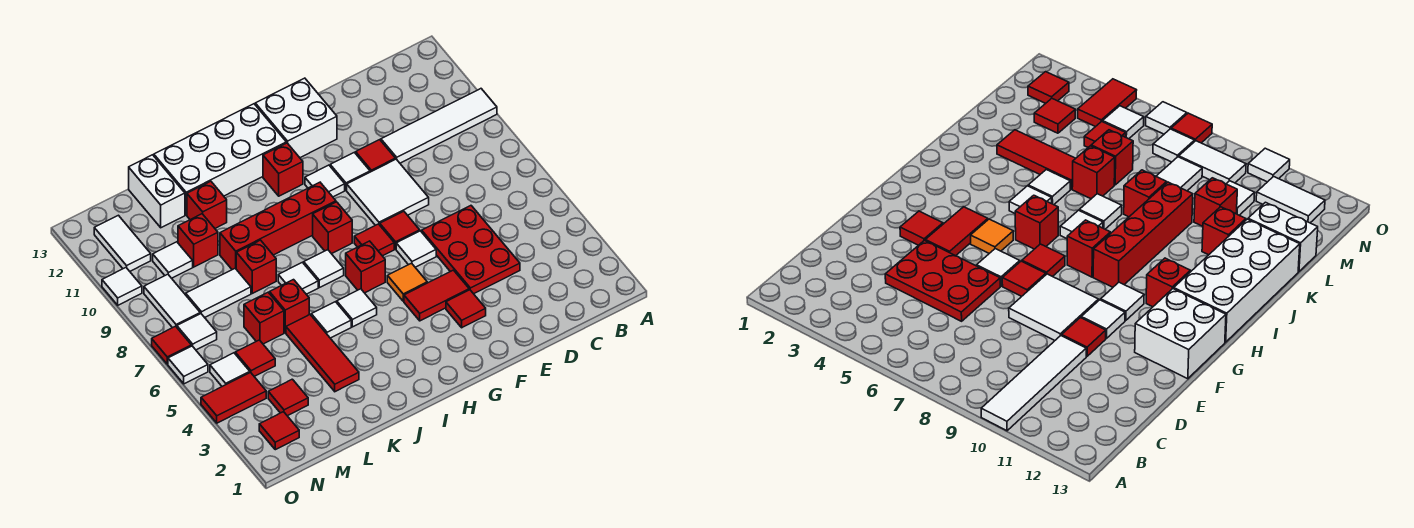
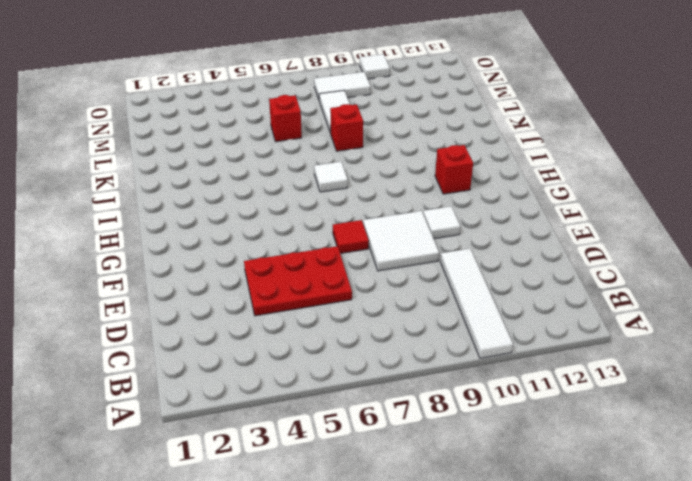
none -> red tile E10 level 1
none -> red tile F3 level 1
none -> red tile F4:G4 level 1
none -> white tile F6 level 1

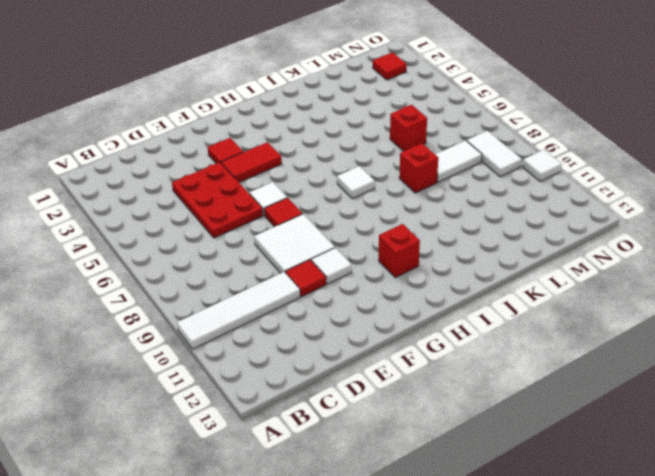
none -> white brick F12:G13 level 1
none -> orange tile G5 level 1
none -> red tile G7 level 1
none -> white tile G10 level 1

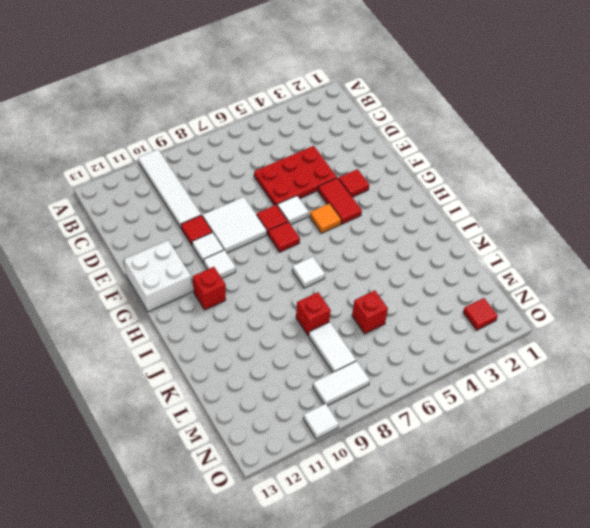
none -> red brick H6 level 1
none -> red brick H8 level 1
none -> red brick H9:K9 level 1
none -> white brick H12:K13 level 1

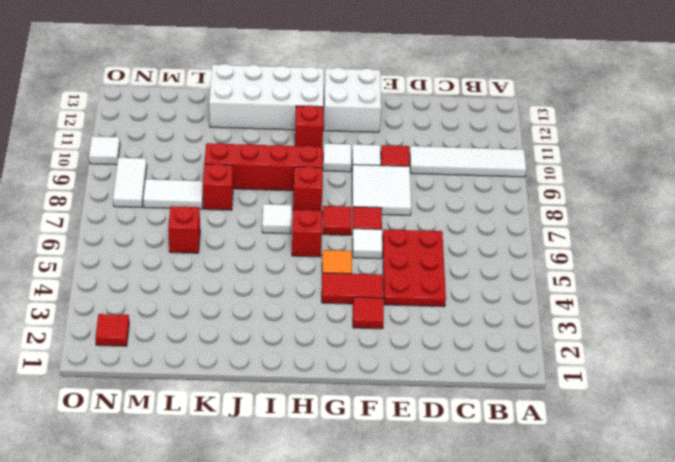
none -> white tile I5 level 1
none -> white tile J5 level 1
none -> white tile J7 level 1
none -> red tile K3:K5 level 1

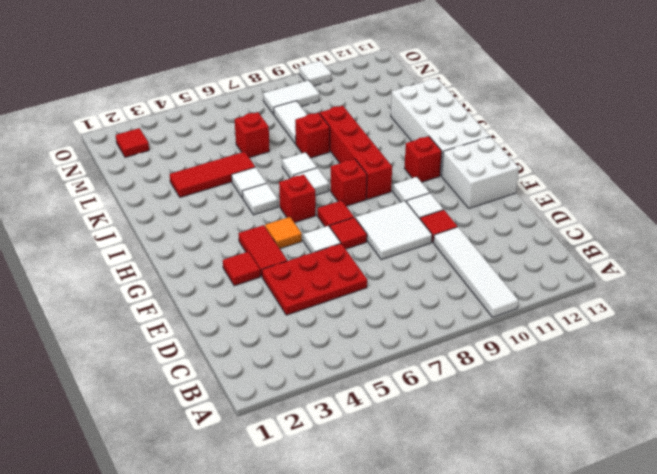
none -> red brick K6 level 1
none -> red brick K11 level 1
none -> red brick L10 level 1
none -> white brick L12:L13 level 1

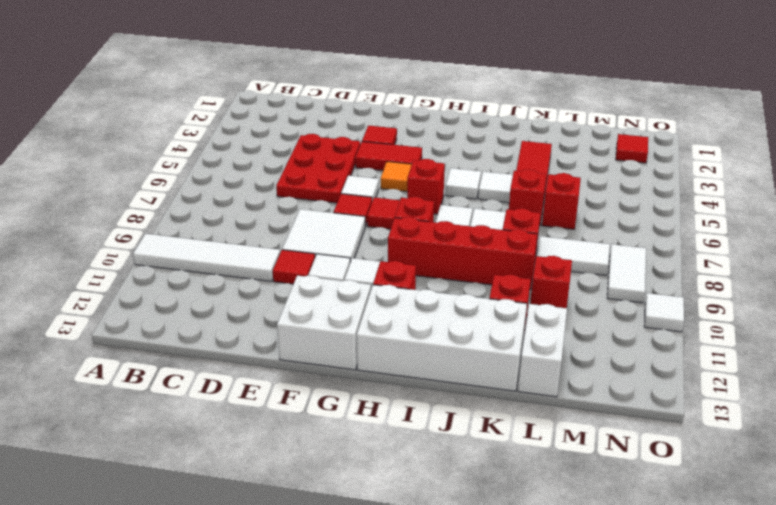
none -> red tile M3 level 1
none -> red tile M5 level 1
none -> white tile M10 level 1
none -> red tile N4:O4 level 1

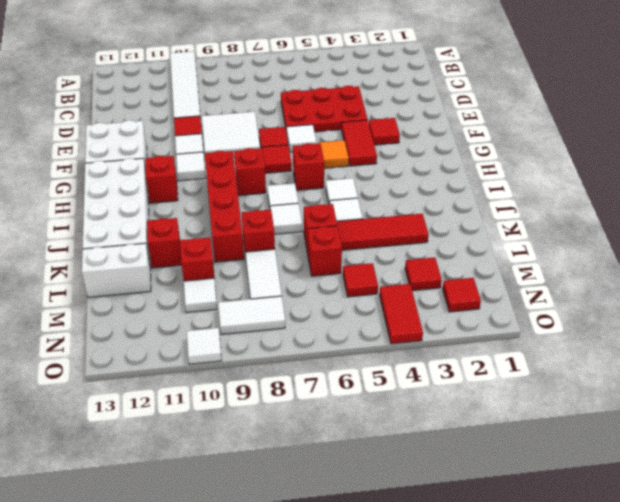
none -> white tile N5 level 1
none -> white tile N7 level 1
none -> white tile N11:N12 level 1
none -> white tile O6 level 1

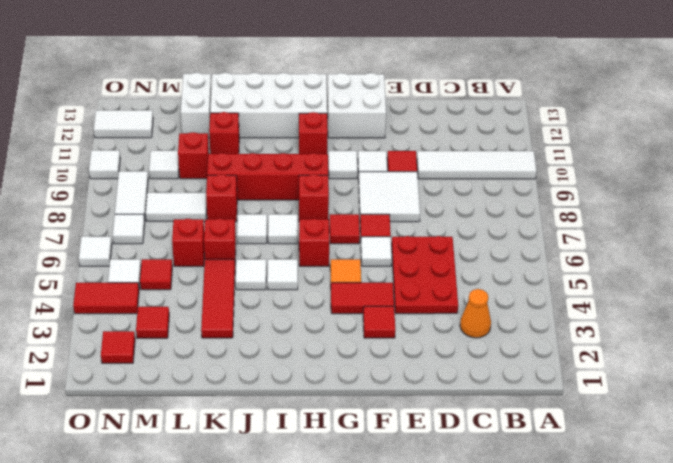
orange cone C3 level 1 -> none
white tile N12:O12 level 1 -> white tile N11:N12 level 1
none -> red tile O7 level 1

